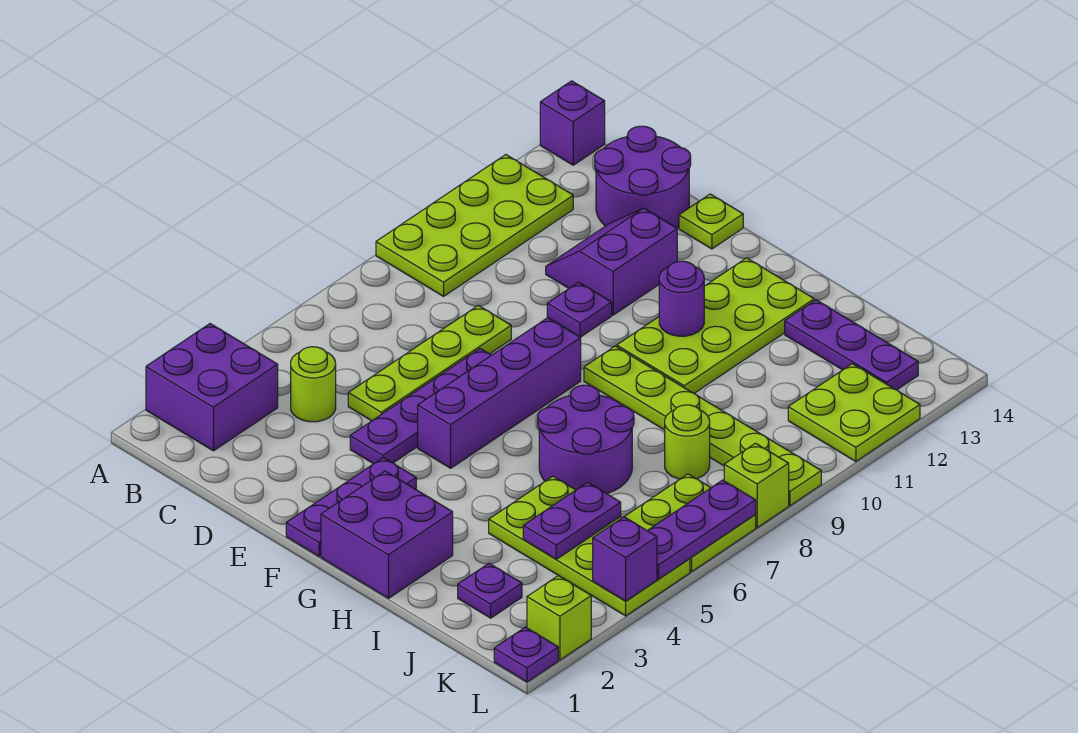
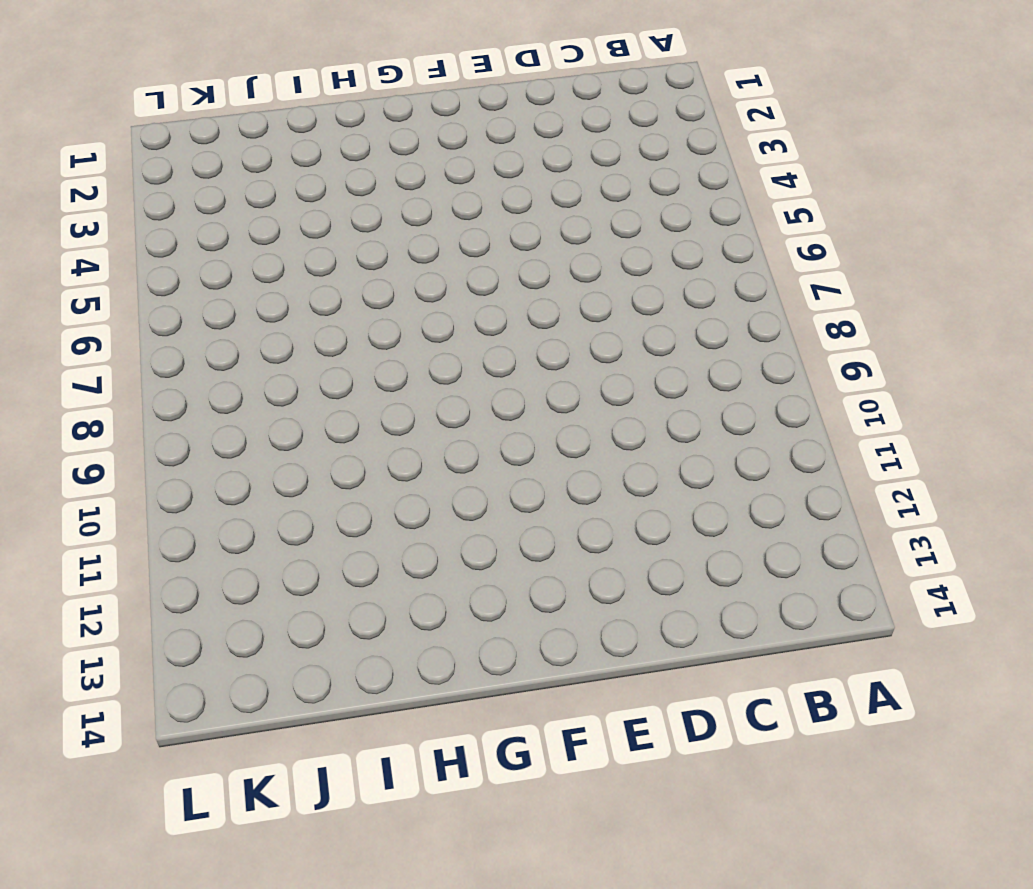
none -> purple brick A2:B3 level 1
none -> lime plate A9:B12 level 1
none -> purple brick A14 level 1

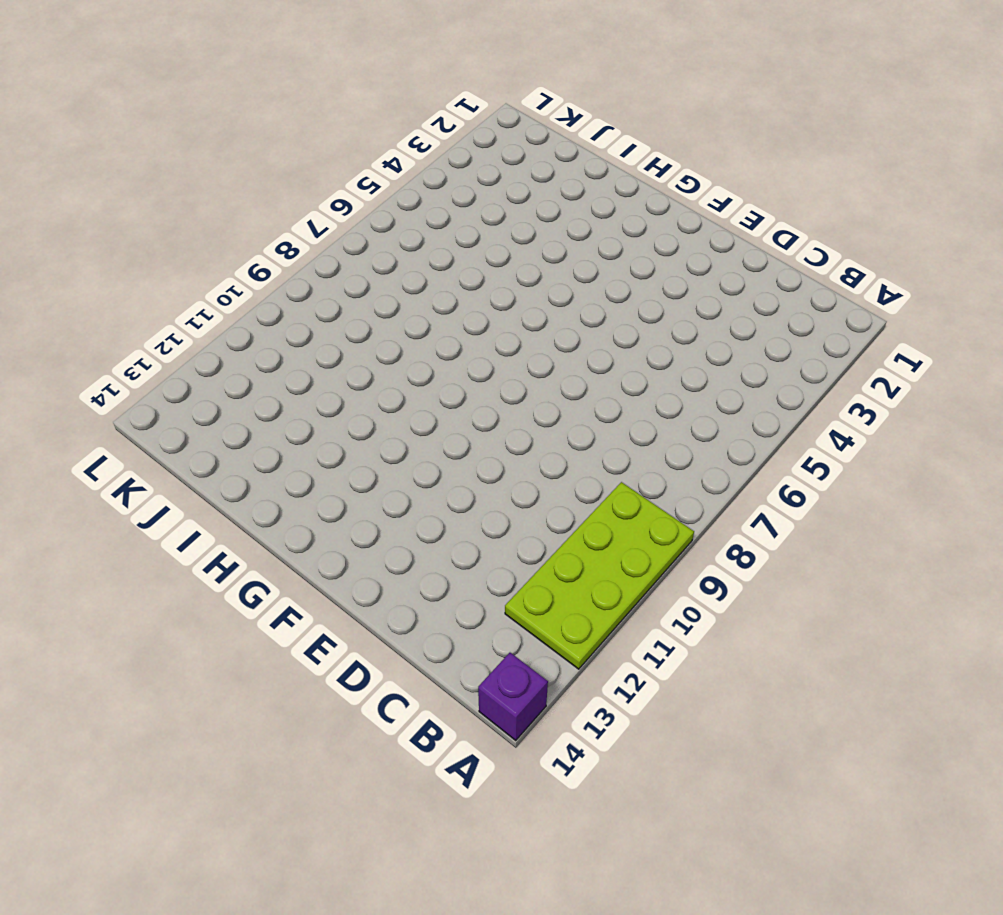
none -> purple brick A2:B3 level 1
none -> lime round brick C4 level 1
none -> purple round brick C13:D14 level 1

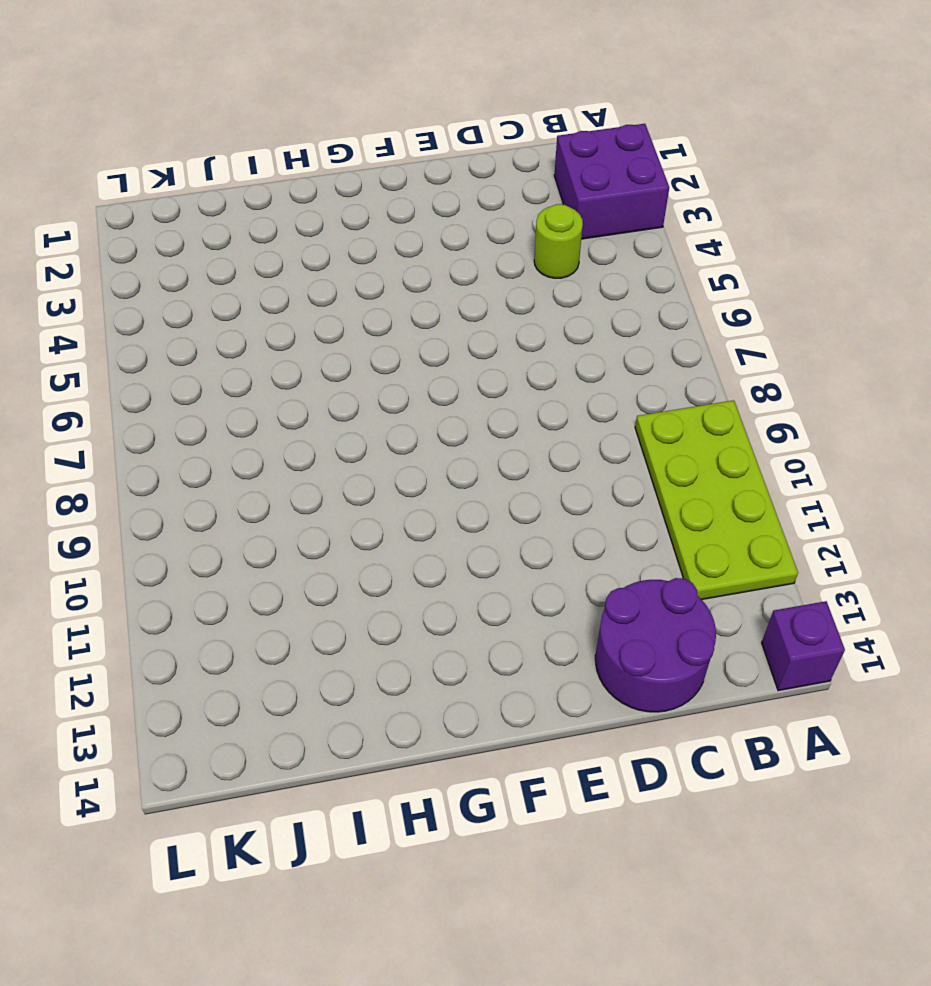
none -> lime plate D5:D8 level 1
none -> purple slope D11:E12 level 1 top E
none -> purple plate E4:E7 level 1

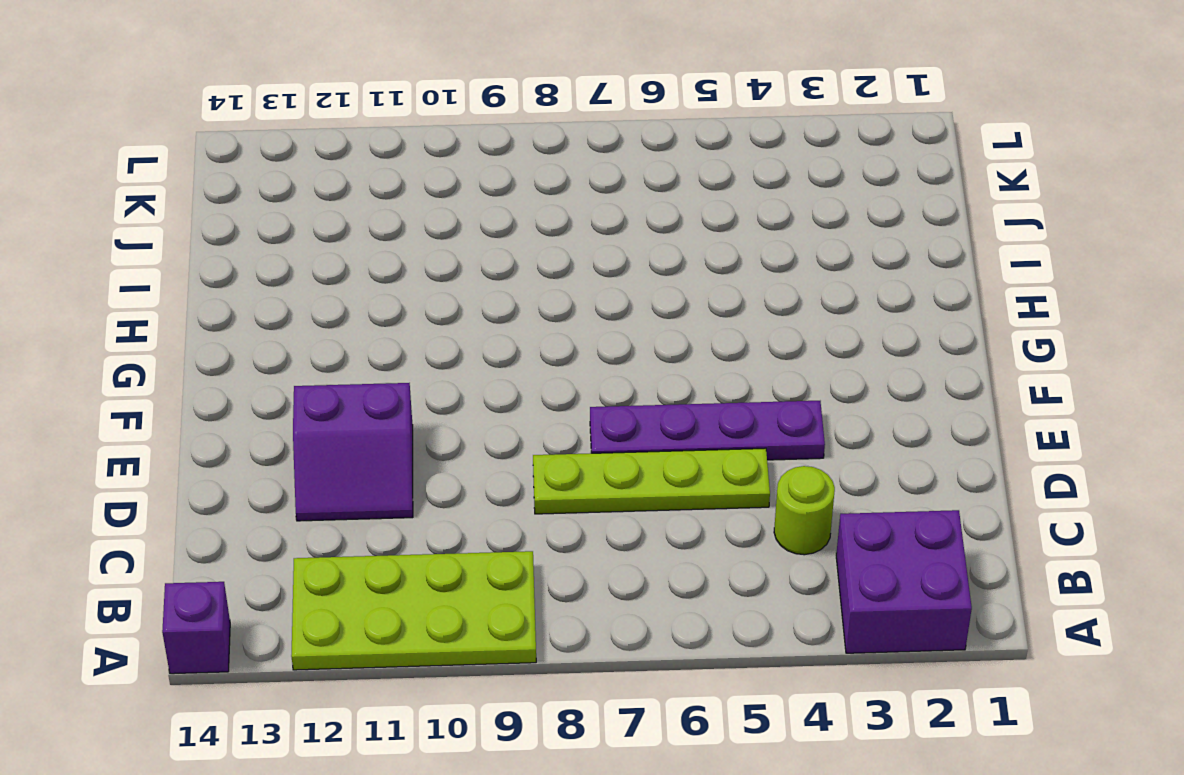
none -> purple round brick C13:D14 level 1
none -> purple plate E10 level 1
none -> lime plate E14 level 1

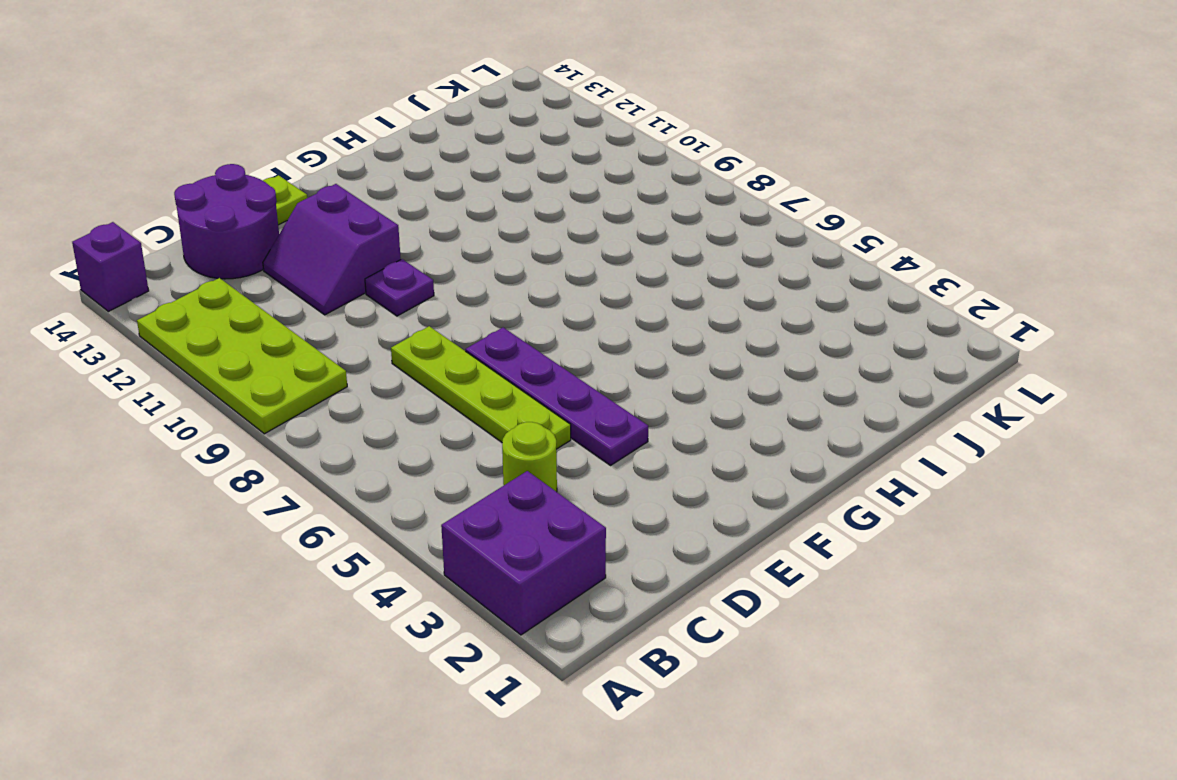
none -> purple plate F1:F3 level 1
none -> purple brick F5:F8 level 1
none -> purple brick G1:H2 level 1

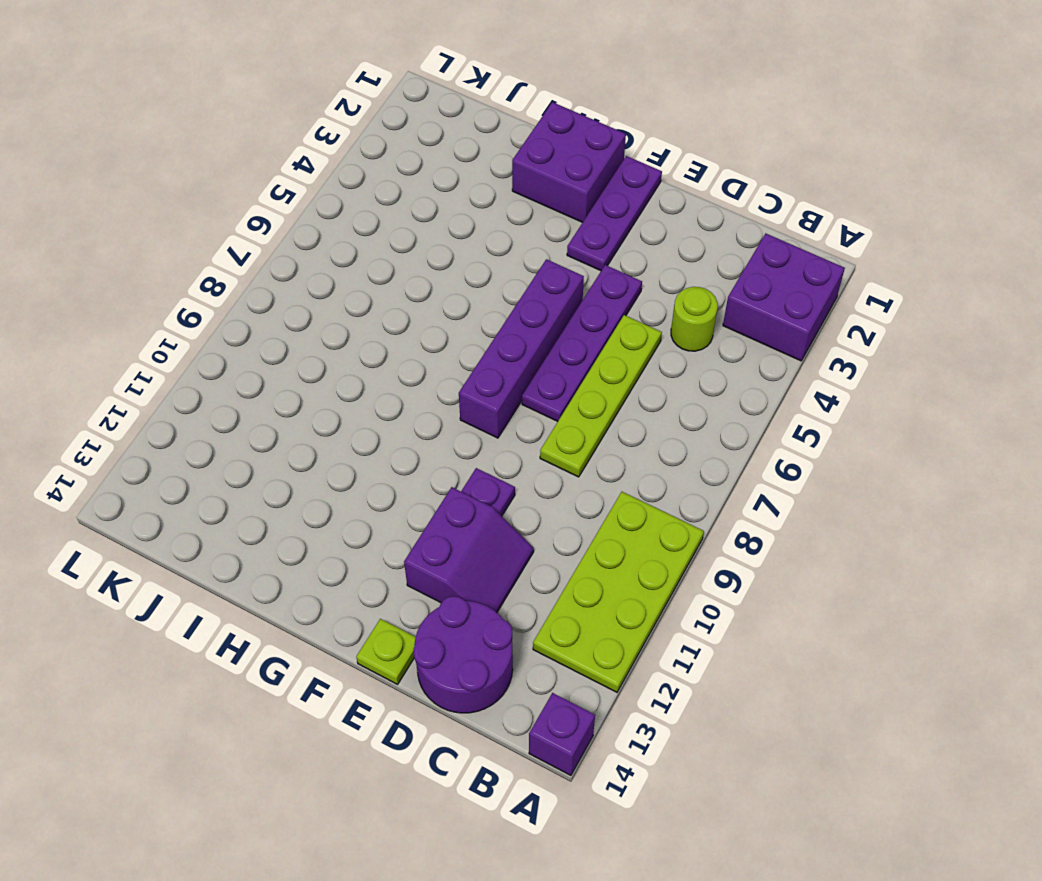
none -> lime plate G9:L9 level 1
none -> lime plate G10:H13 level 1
none -> purple round brick H6:I7 level 1

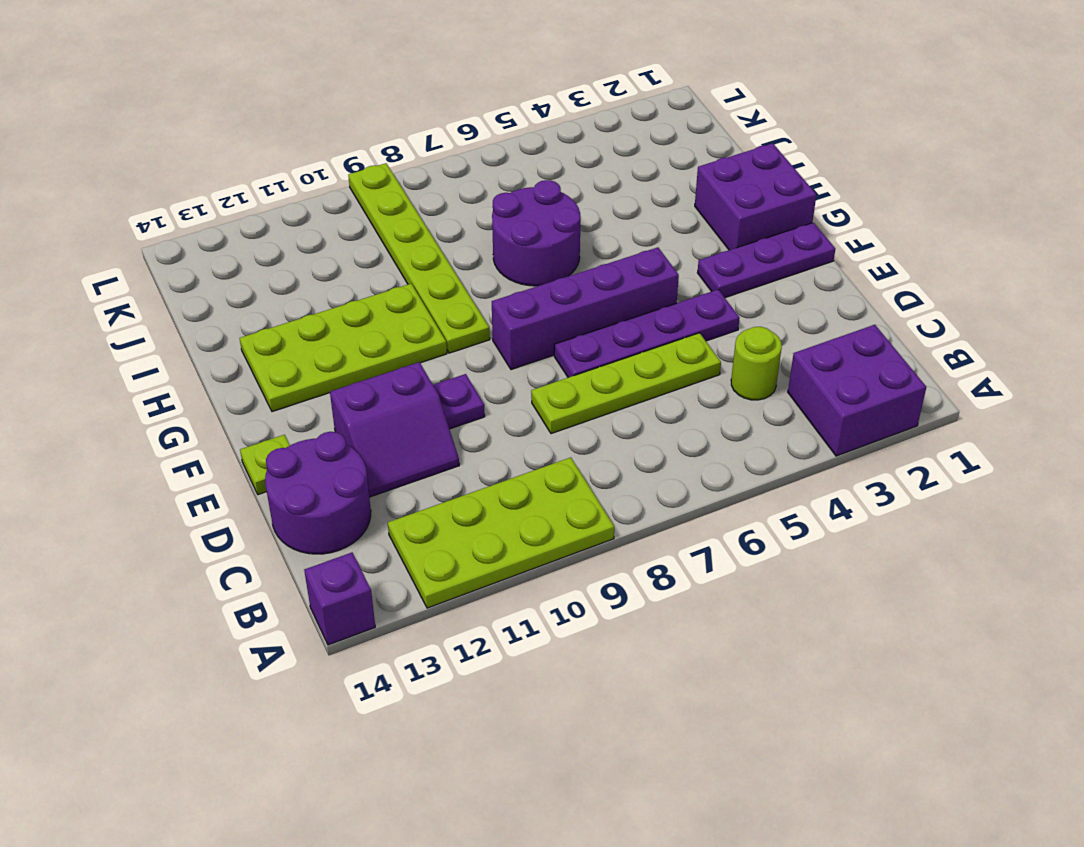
none -> lime plate I4:L5 level 1
none -> purple plate I13:K13 level 1
none -> purple plate J2 level 1

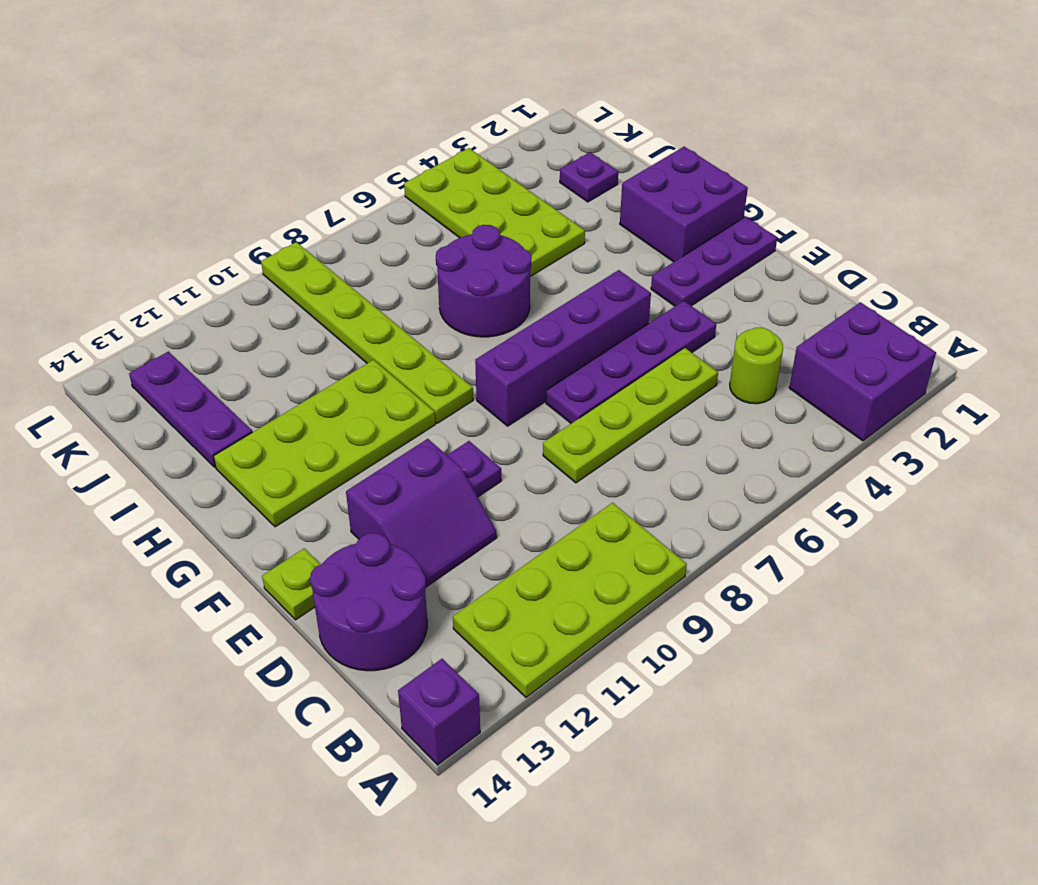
none -> lime round brick J8 level 1
none -> lime plate K6:L7 level 1
none -> lime plate K11:L12 level 1

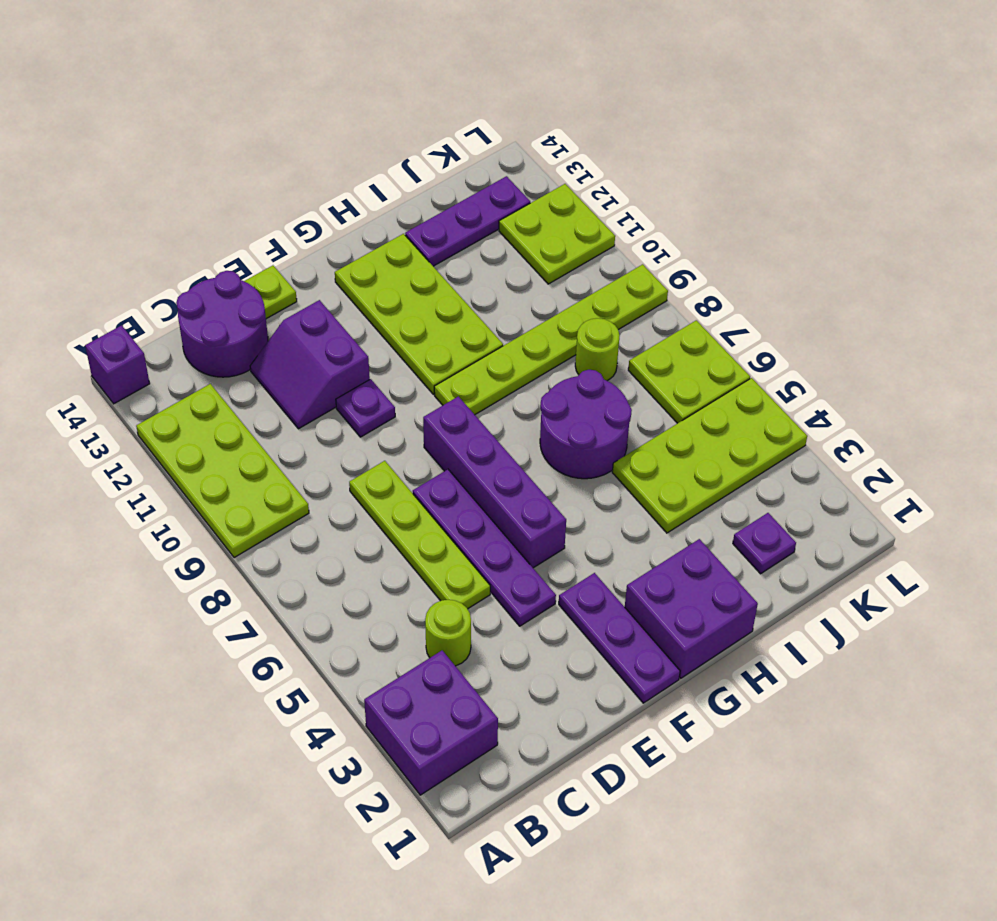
none -> purple plate L1 level 1
none -> lime brick L2 level 1
none -> lime brick L8 level 1

